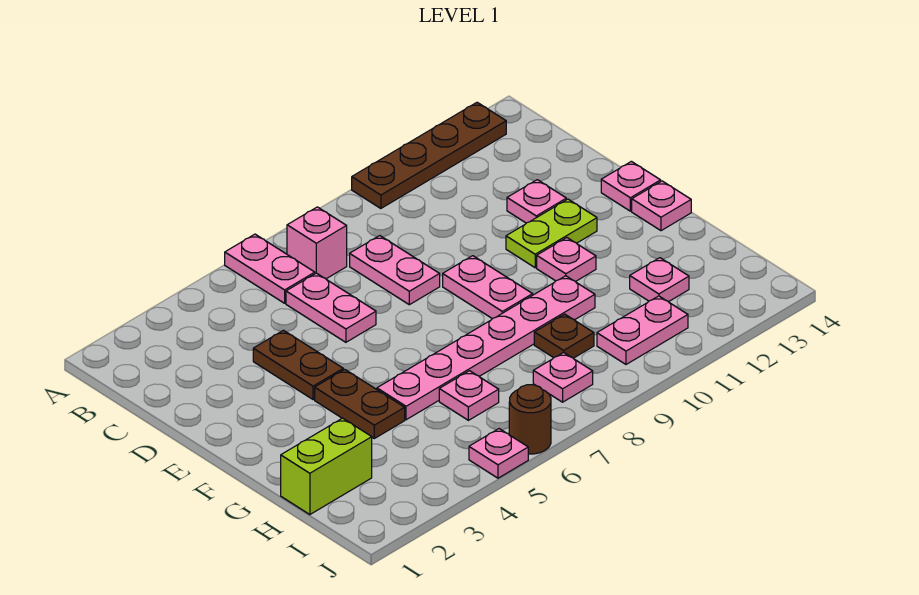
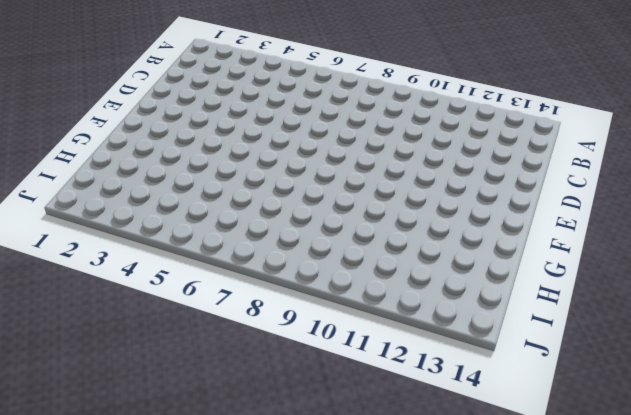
none -> pink plate A6:B6 level 1
none -> brown plate A10:A13 level 1
none -> pink brick B7 level 1

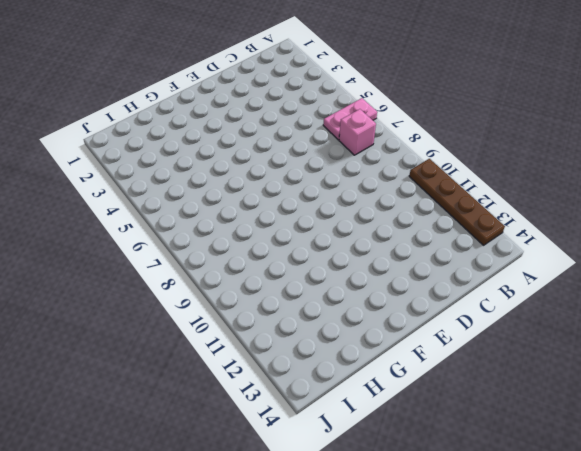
none -> pink plate C6:D6 level 1
none -> pink plate C8:D8 level 1
none -> brown plate D4:E4 level 1

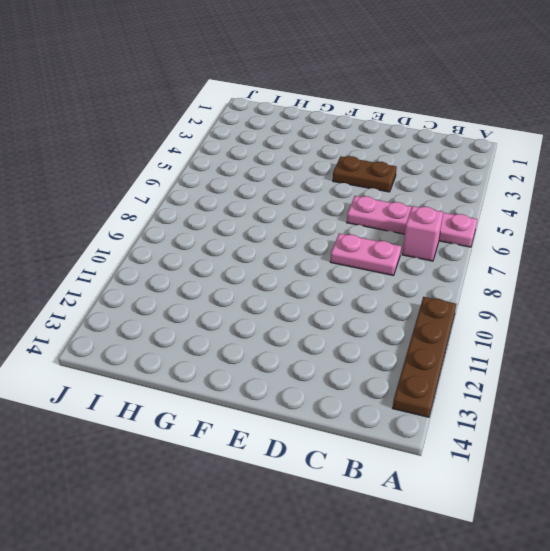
none -> pink plate D12 level 1
none -> pink plate E9:F9 level 1
none -> lime plate E11:E12 level 1

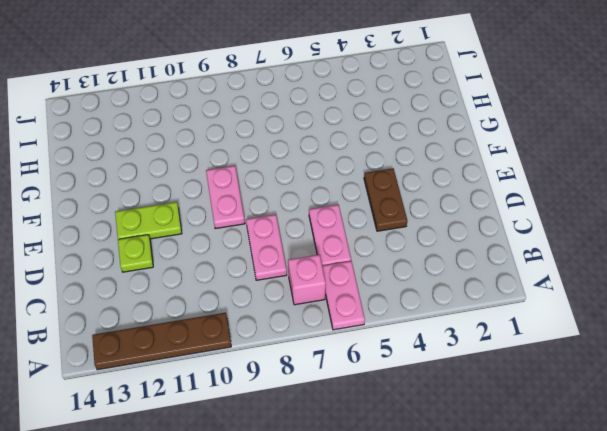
lime plate D12 level 1 -> pink plate D12 level 1
none -> pink plate E14 level 1
none -> brown plate F4:G4 level 1
none -> pink plate F11 level 1

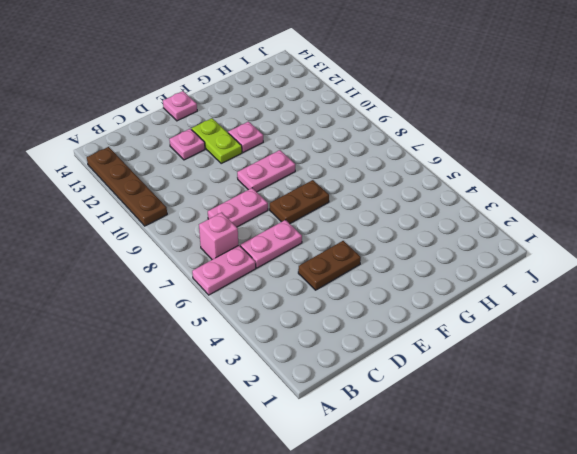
brown plate E7:F7 level 1 -> brown plate F4:G4 level 1
none -> pink plate F14 level 1
none -> pink plate G5:G10 level 1
none -> lime brick H1:H2 level 1

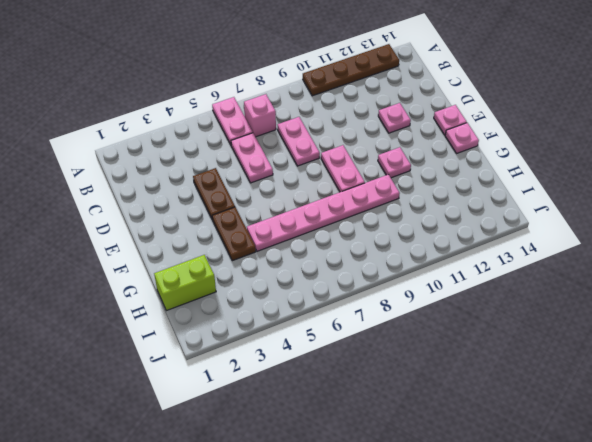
none -> lime plate E11:E12 level 1
none -> pink plate H6 level 1
none -> brown plate H9 level 1

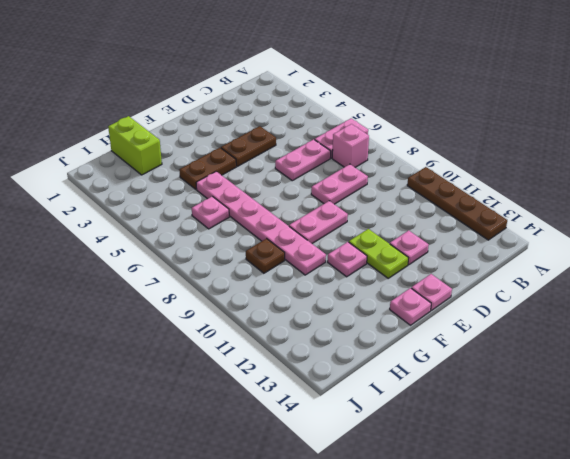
none -> pink plate H12 level 1
none -> pink plate I8 level 1
none -> pink plate I10:I11 level 1

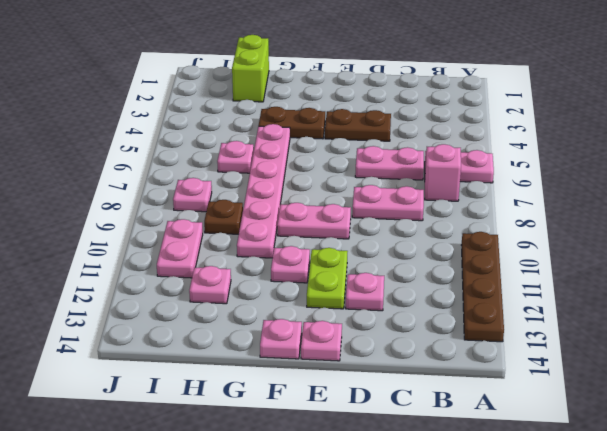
none -> pink plate J5 level 1
none -> brown round brick J6 level 1

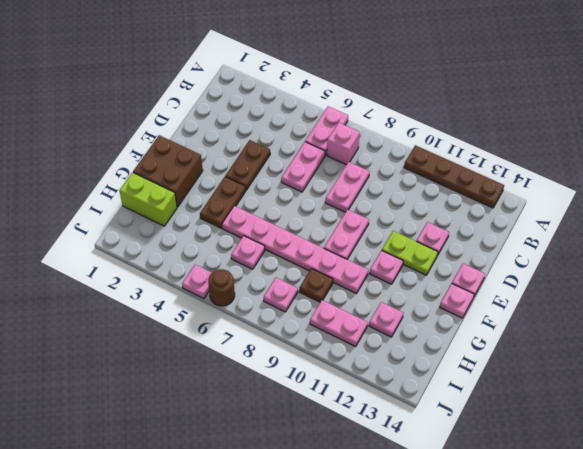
brown brick F1:G2 level 1 -> none

